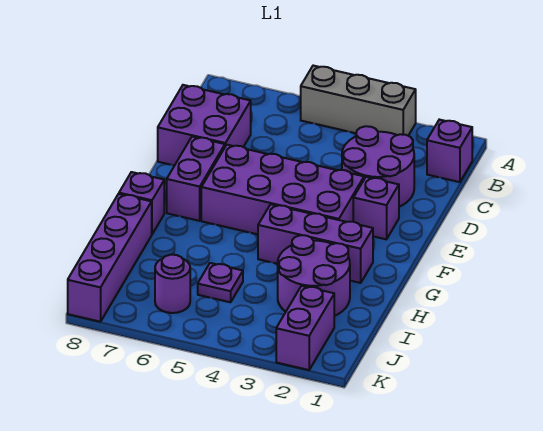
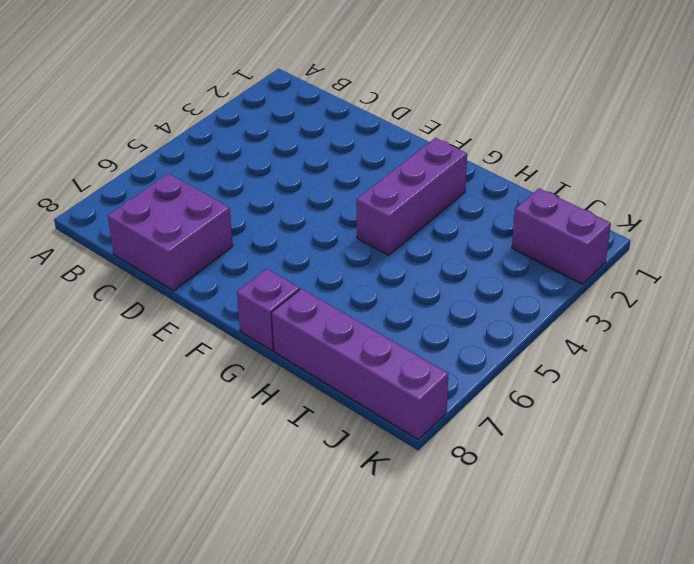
none -> grey brick A3:A5 level 1
none -> purple brick B1 level 1
none -> purple round brick C2:D3 level 1

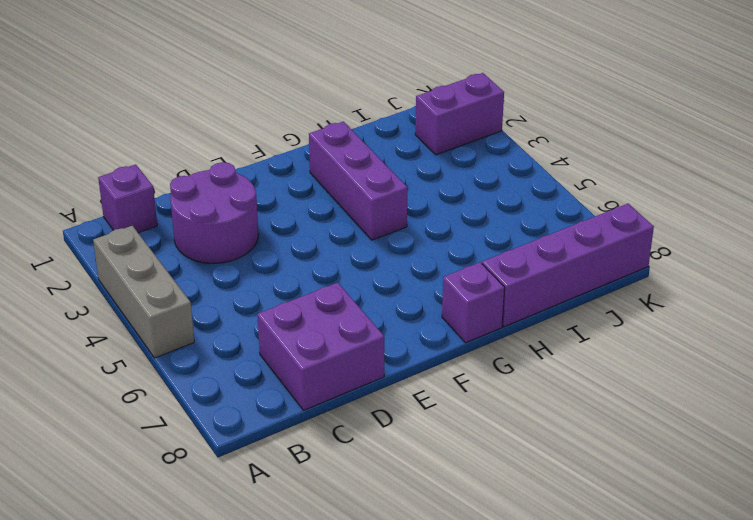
none -> purple brick E2 level 1
none -> purple brick E3:F6 level 1
none -> purple brick E7:F7 level 1

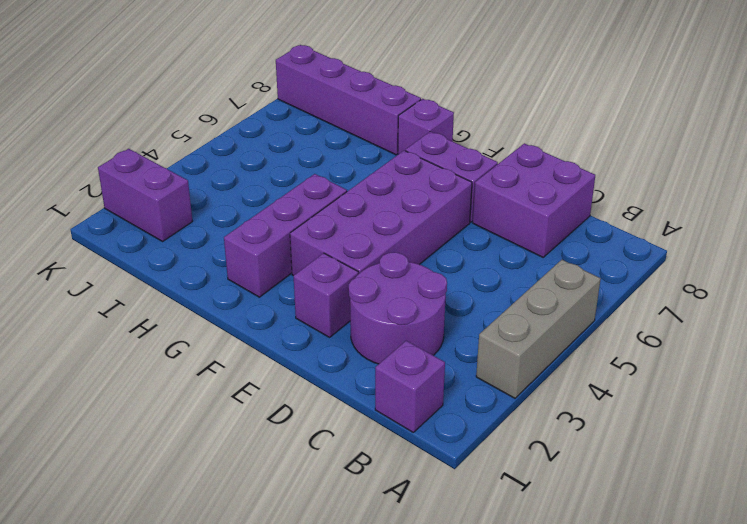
none -> purple round brick H2:I3 level 1
none -> purple plate I5 level 1
none -> purple round brick J6 level 1

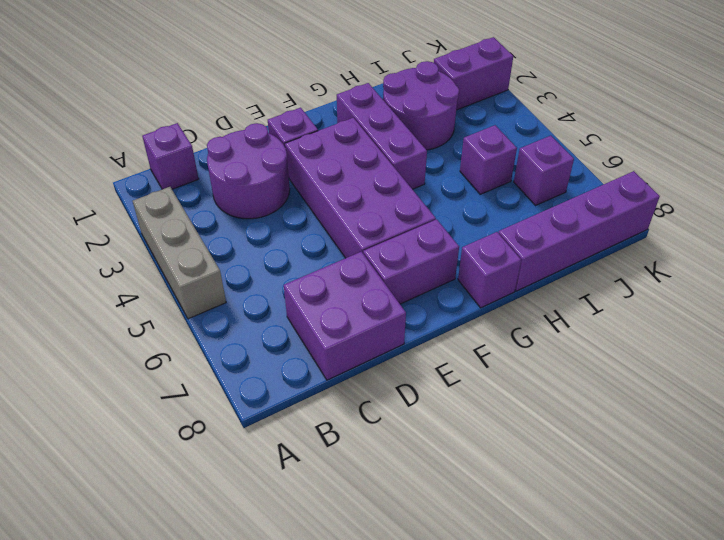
purple brick I5 level 1 -> purple plate I5 level 1
purple brick J6 level 1 -> purple round brick J6 level 1

